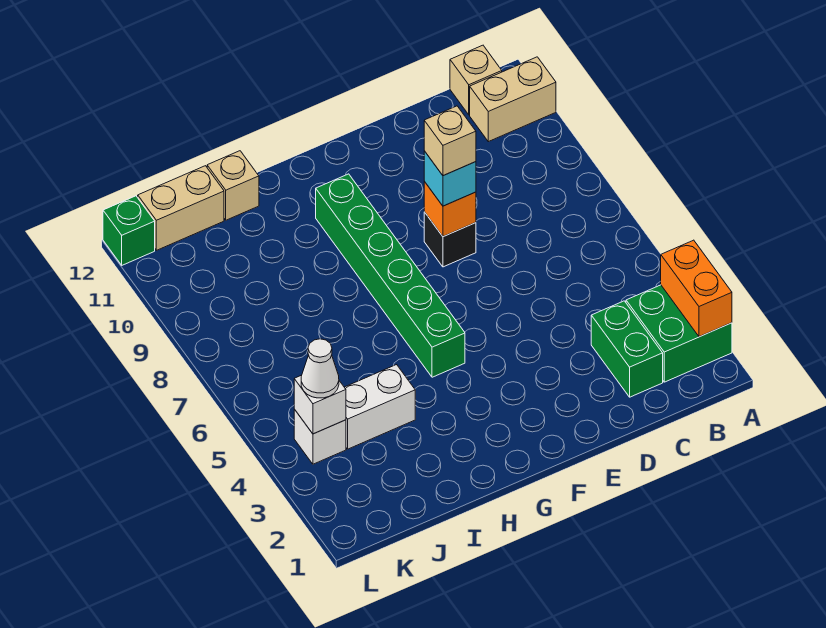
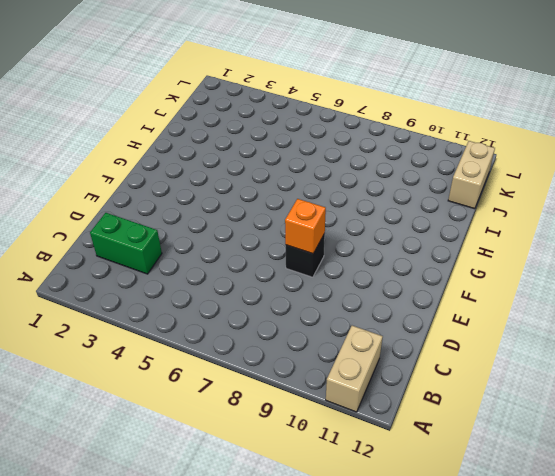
none -> green brick A2:B3 level 1
none -> tan brick B12 level 1
none -> green brick G5:G10 level 1

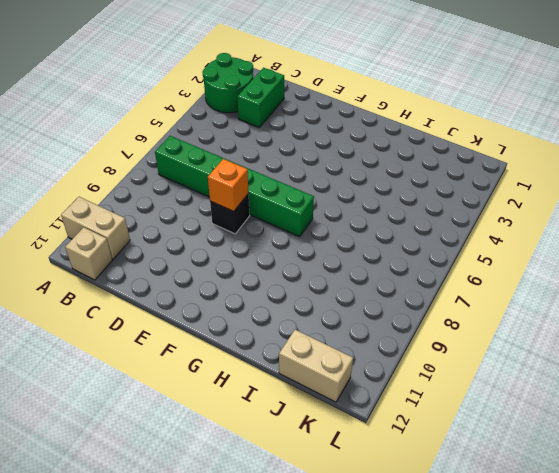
green round brick A2:B3 level 1 -> green brick A2:B3 level 1
green brick B7:G7 level 1 -> green brick G5:G10 level 1
none -> white brick I4:J4 level 1
none -> tan brick I12 level 1
none -> white brick K4 level 1

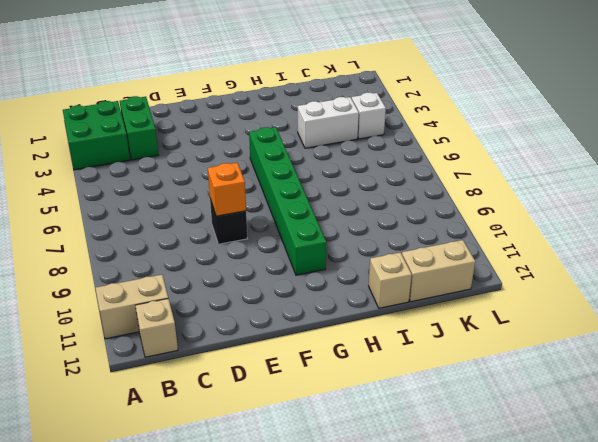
none -> green brick L12 level 1
none -> orange brick A2:A3 level 2
none -> white brick K4 level 2

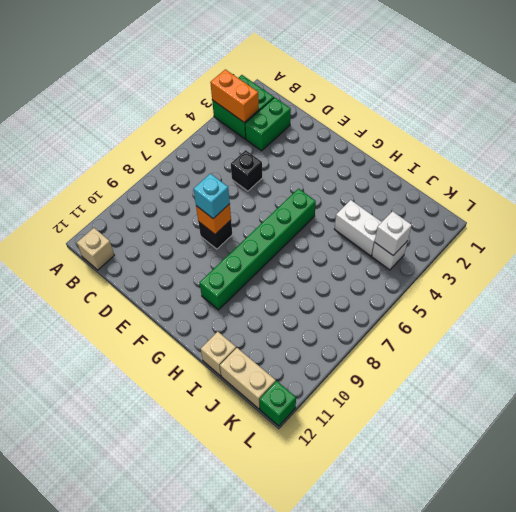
orange brick A3:B3 level 2 -> orange brick A2:A3 level 2
black brick D5 level 1 -> none
none -> tan brick A11:B11 level 1
none -> white cone K4 level 3
none -> tan brick E8 level 4

